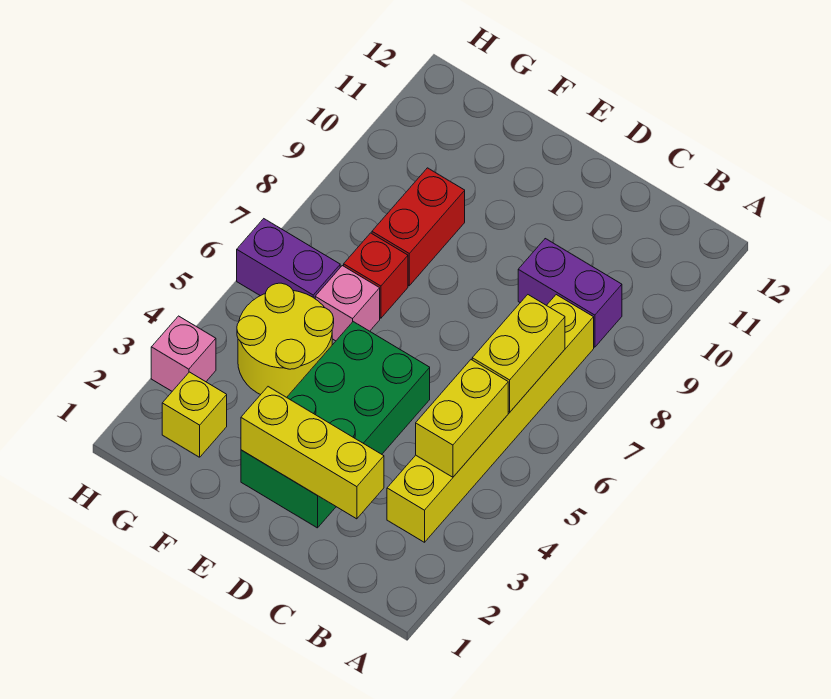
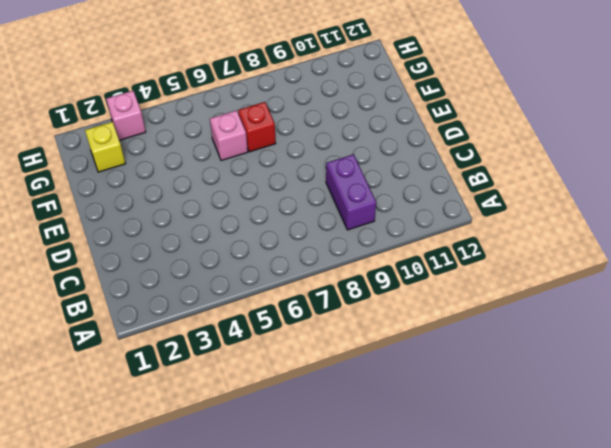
none -> yellow brick B3:B8 level 1
none -> green brick D2:E5 level 1
none -> yellow round brick F4:G5 level 1

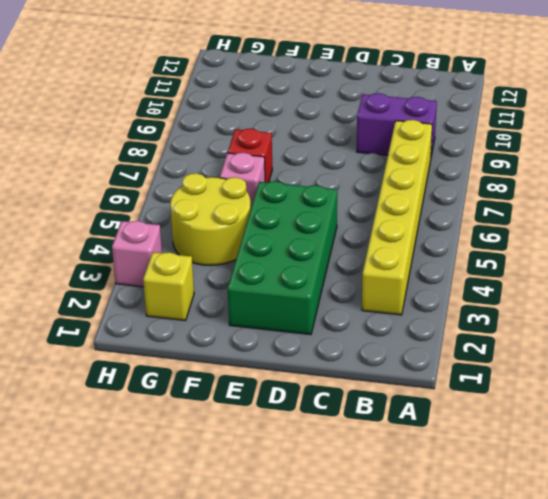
none -> red brick F8:F9 level 1
none -> purple brick G6:H6 level 1
none -> yellow brick B4:B5 level 2

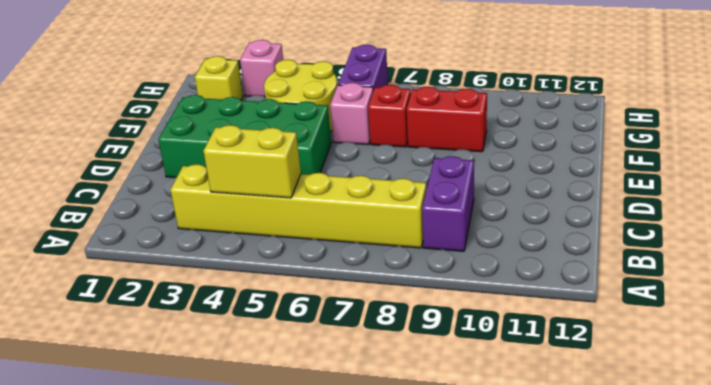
none -> yellow brick B6:B7 level 2
none -> yellow brick C2:E2 level 2

